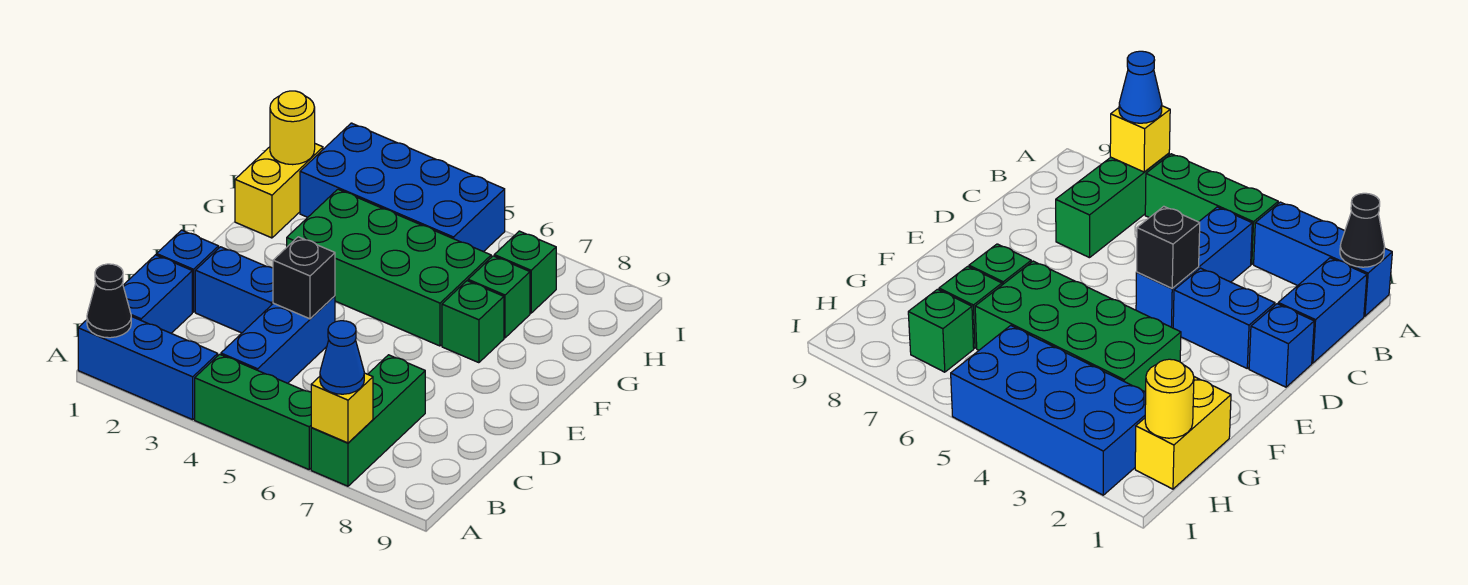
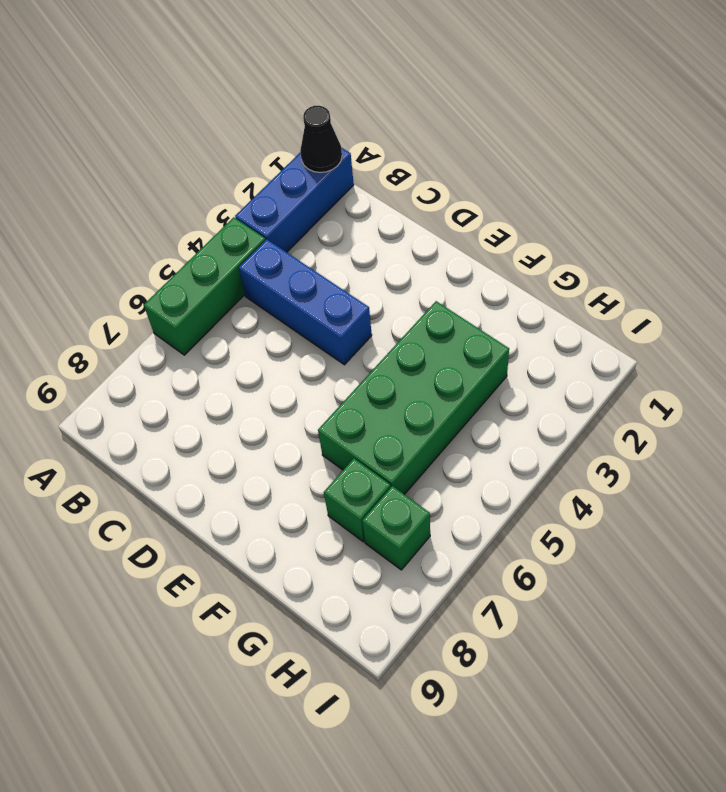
none -> green brick A7:C7 level 1
none -> blue brick B1:C1 level 1
none -> blue brick D1 level 1

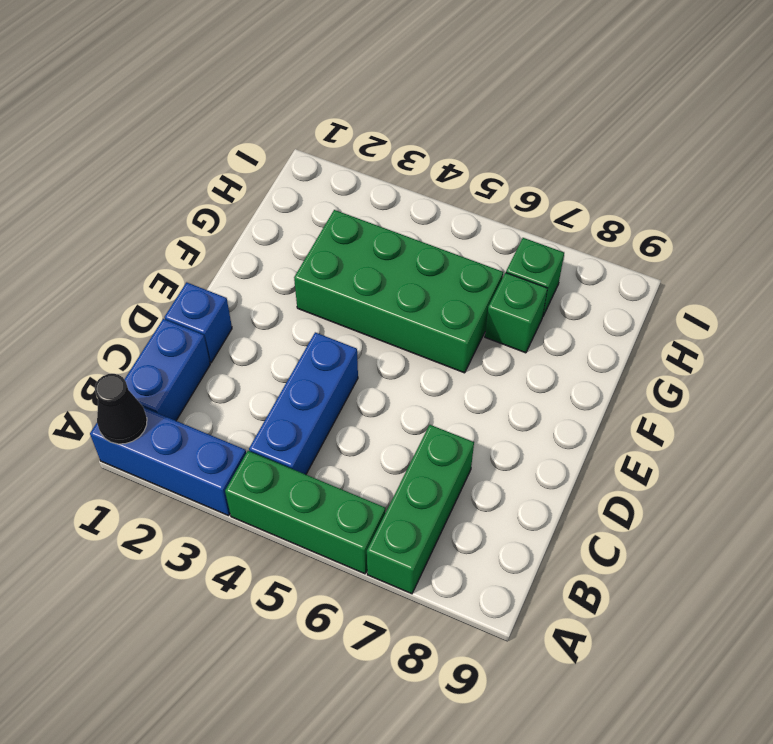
none -> blue brick D2:D3 level 1
none -> green brick F7 level 1
none -> yellow brick G1:H1 level 1

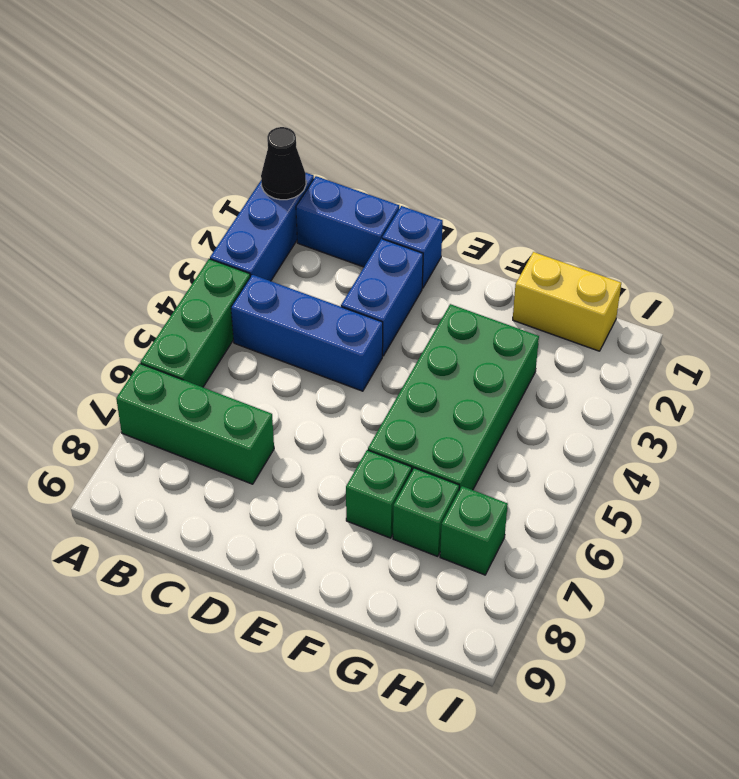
none -> blue brick H2:I5 level 1
none -> yellow brick A7 level 2
none -> black brick D4 level 2

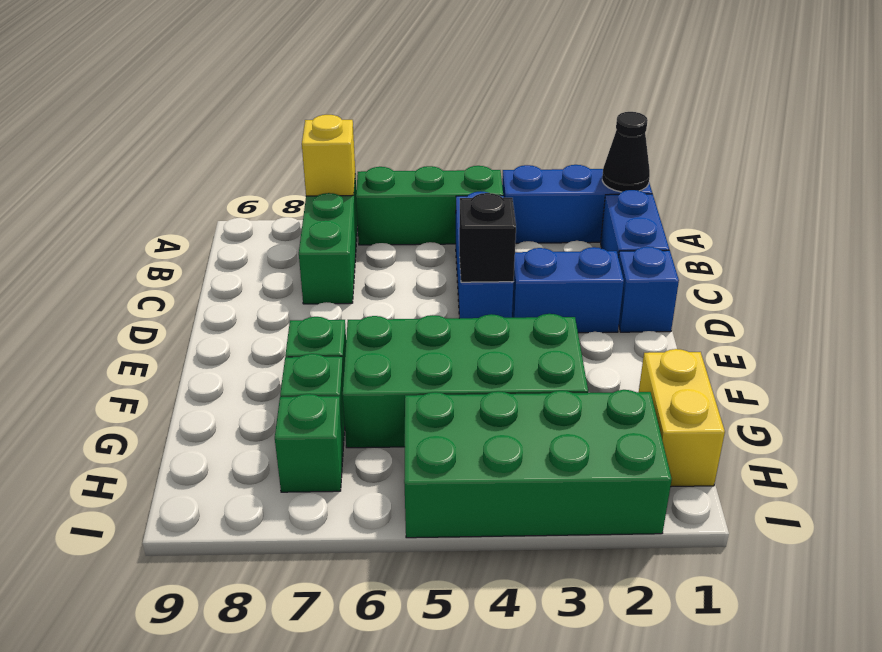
green brick H2:I5 level 1 -> blue brick H2:I5 level 1
none -> yellow round brick H1 level 2
none -> blue cone A7 level 3

